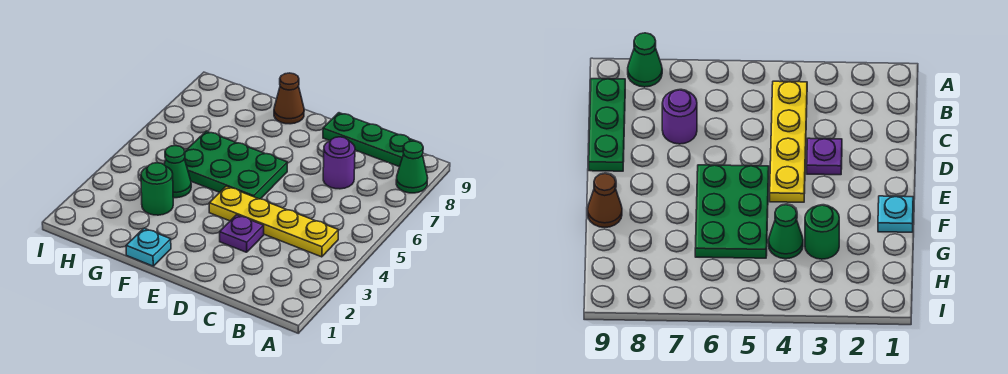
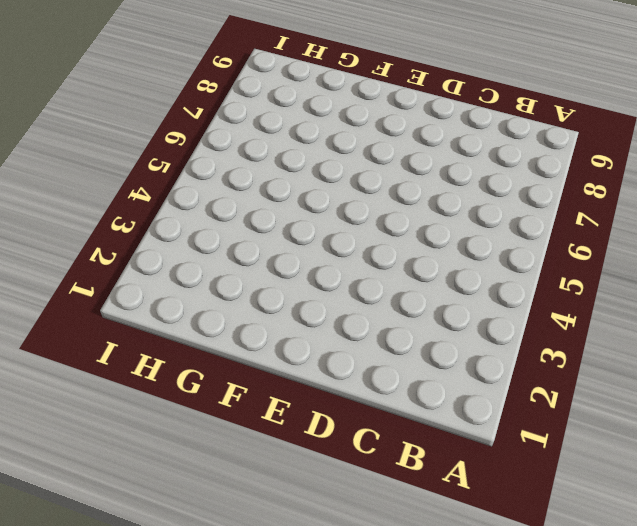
none -> green cone A8 level 1
none -> yellow plate B4:E4 level 1

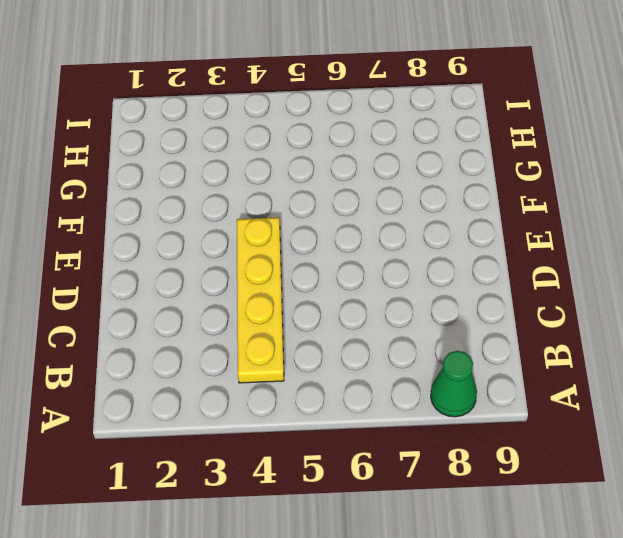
none -> green plate B9:D9 level 1
none -> purple round brick C7 level 1

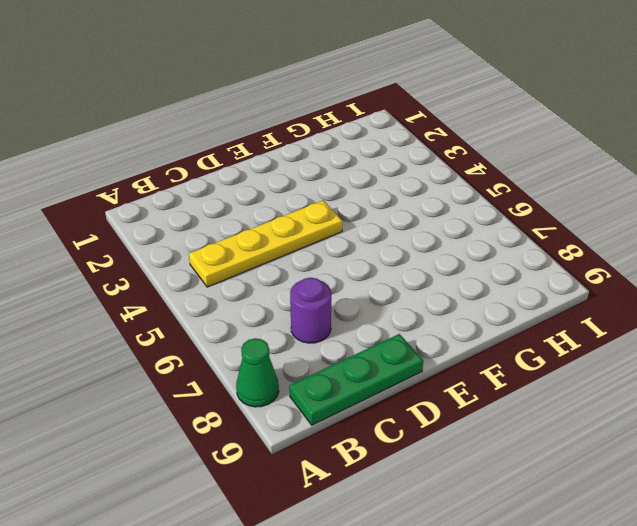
none -> purple plate D3 level 1
none -> green plate E5:G6 level 1

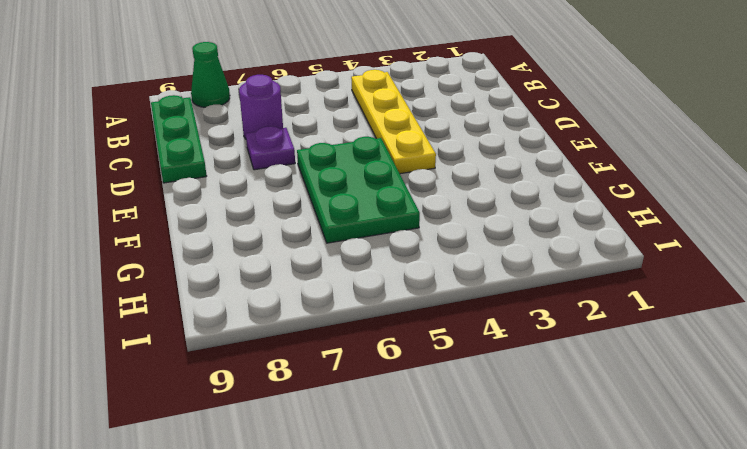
purple plate D7 level 1 -> purple plate D3 level 1
none -> cyan plate F1 level 1
none -> brown cone F9 level 1

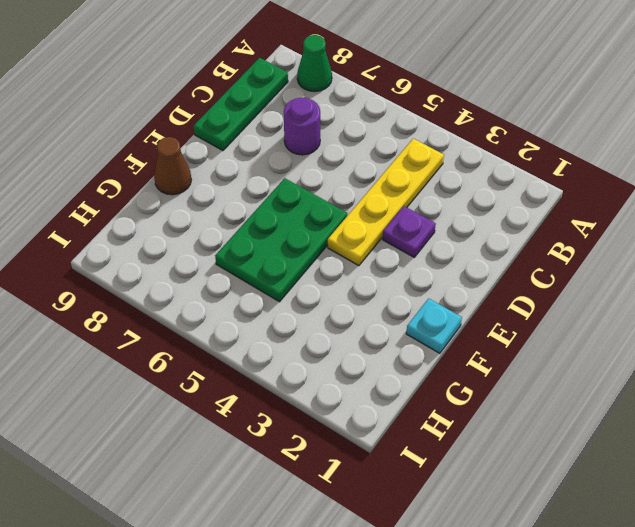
none -> green round brick G3 level 1
none -> green cone G4 level 1

